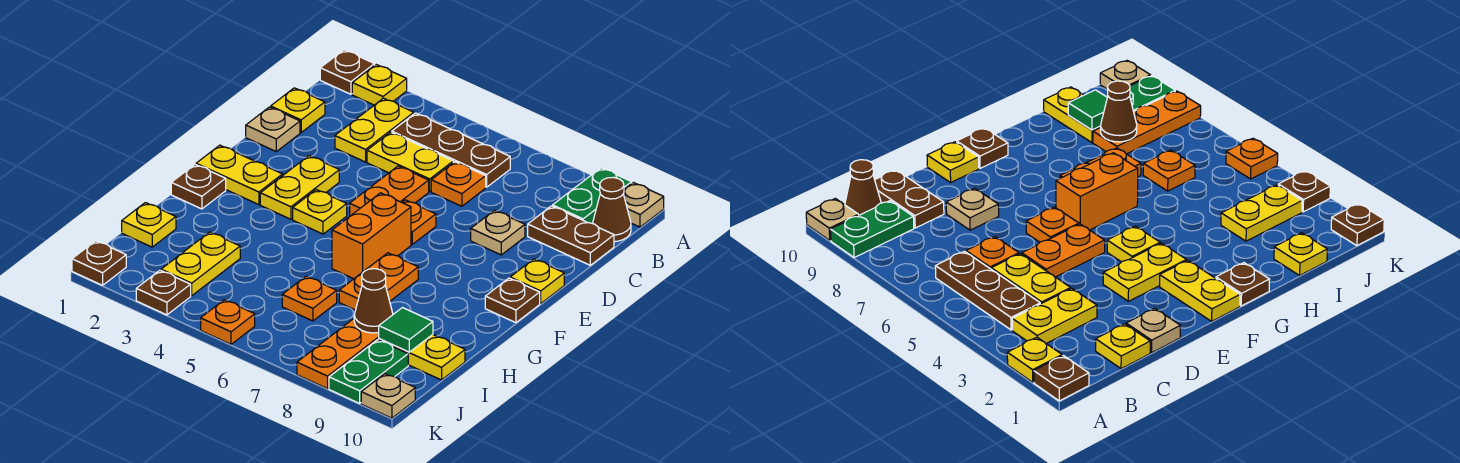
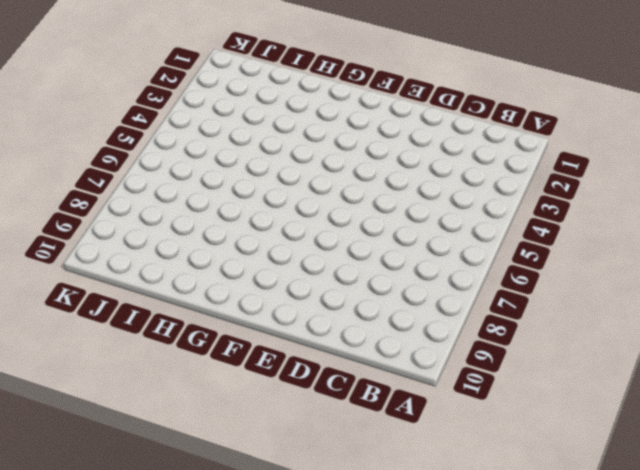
none -> brown plate A1 level 1
none -> yellow plate A2 level 1
none -> green plate A9:B9 level 1
none -> tan plate A10 level 1

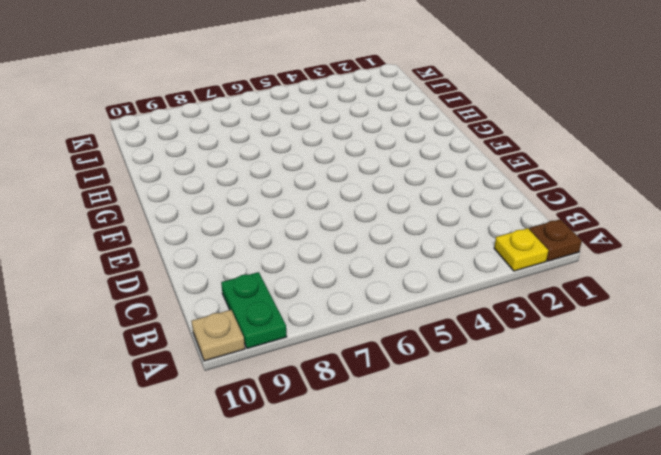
none -> yellow plate B3:C3 level 1
none -> brown plate B4:B6 level 1
none -> brown cone B10 level 1
none -> yellow plate C1 level 1

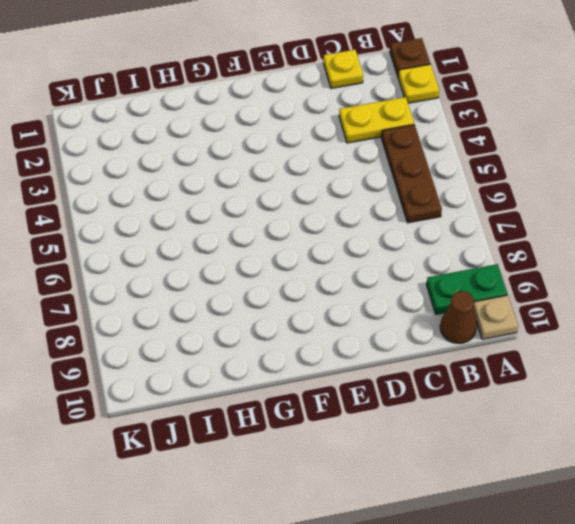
none -> yellow plate C4:C5 level 1
none -> orange plate C6 level 1
none -> brown plate C9:C10 level 1
none -> tan plate D1 level 1

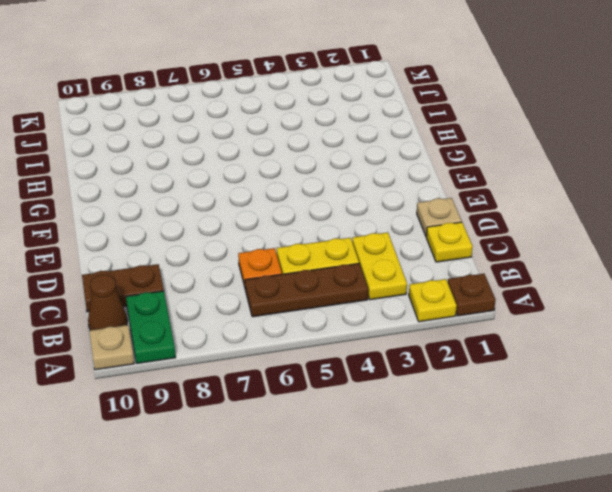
none -> orange plate D5:E5 level 1
none -> tan plate D8 level 1
none -> yellow plate E3:F3 level 1
none -> orange plate E6 level 1

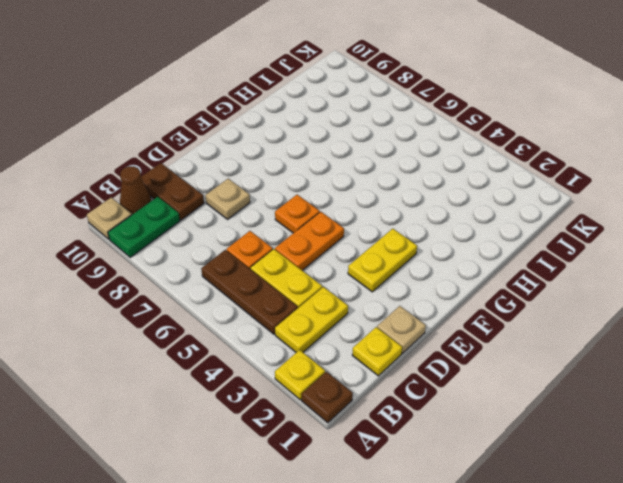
none -> yellow plate E10 level 1
none -> yellow plate F1:F2 level 1
none -> yellow plate F4 level 1
none -> orange brick F6:G6 level 1

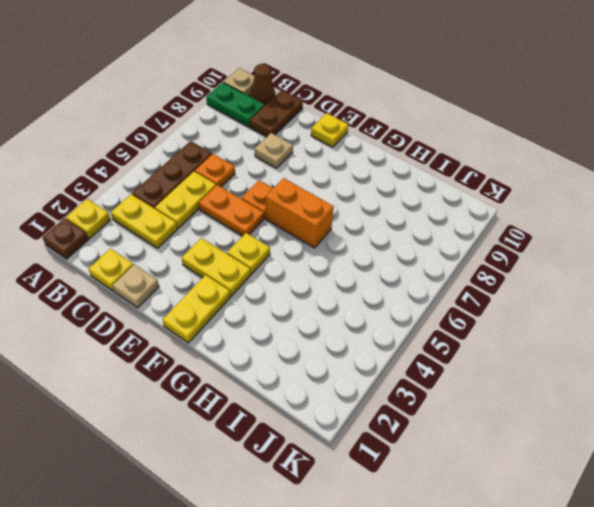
none -> brown plate F10 level 1
none -> brown plate G1 level 1
none -> orange plate G7:H7 level 1
none -> yellow plate I1 level 1

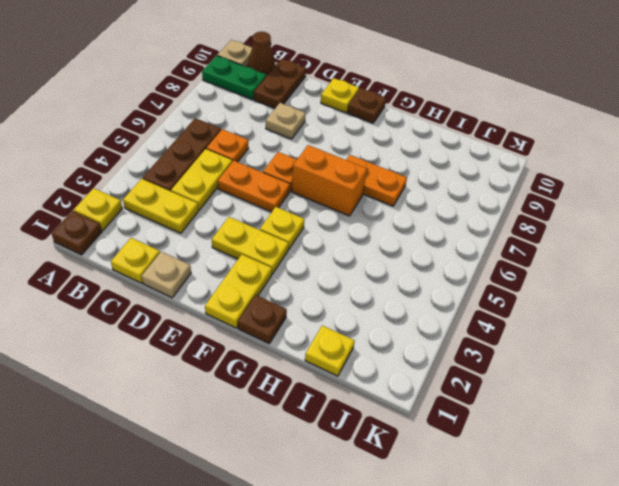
none -> yellow plate I3:J3 level 1
none -> orange plate I6 level 1
none -> orange plate I8:K8 level 1
none -> yellow plate I9:I10 level 1

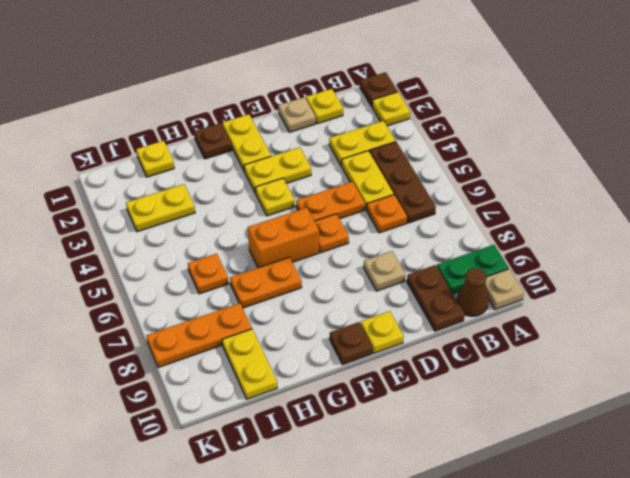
none -> green plate J9:K9 level 1
none -> brown plate K1 level 1
none -> brown plate K3 level 1
none -> orange plate K5 level 1

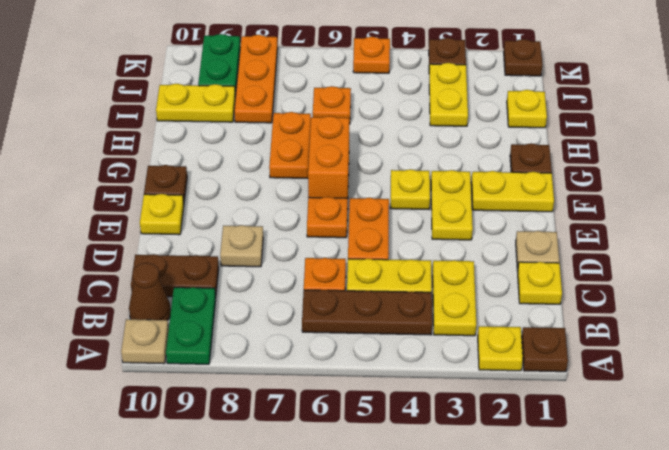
none -> tan plate K10 level 1
none -> brown cone I8 level 2
none -> green tile I9 level 2

